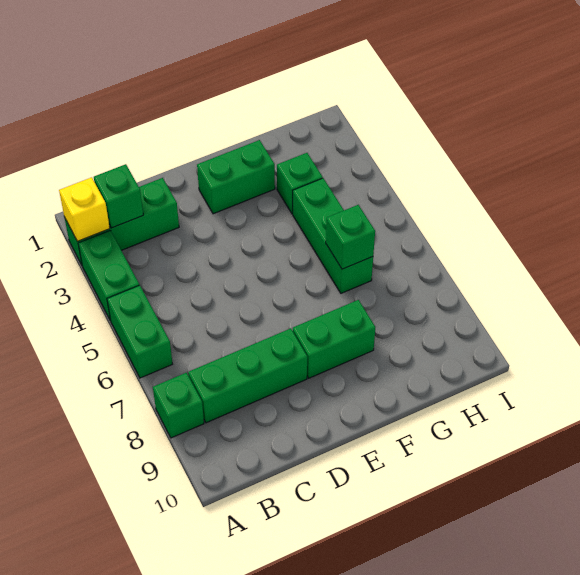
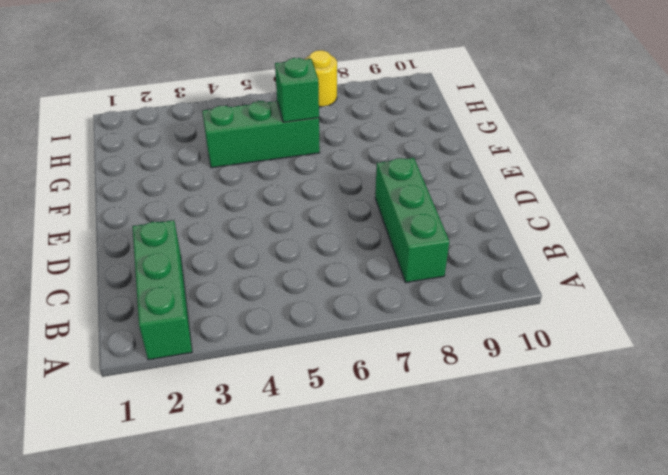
yellow round brick I7 level 1 -> none
none -> green brick A3:A4 level 1
none -> green brick A5:A6 level 1
none -> green brick A8 level 1

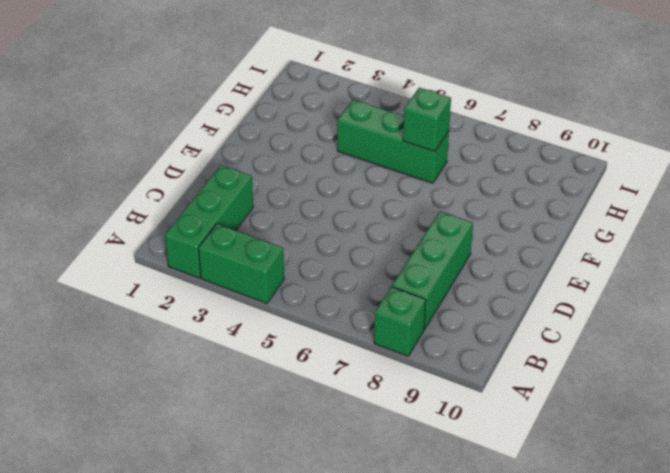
none -> green brick A5:A6 level 1
none -> green brick E2:F2 level 1
none -> green brick E8:F8 level 1

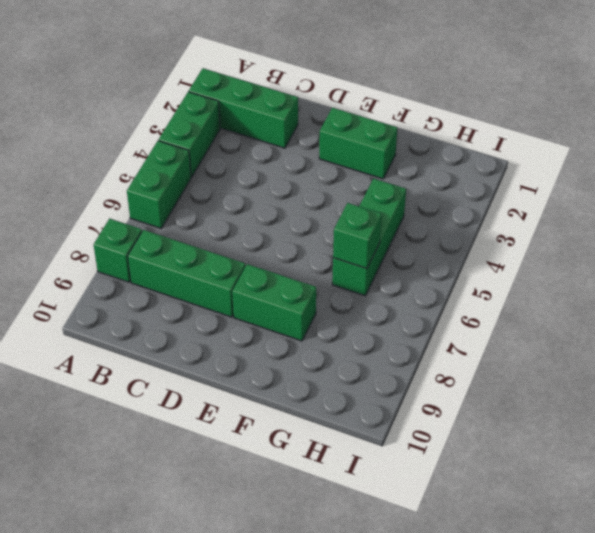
none -> green brick G3 level 1
none -> yellow brick A2 level 2
none -> green brick B2 level 2

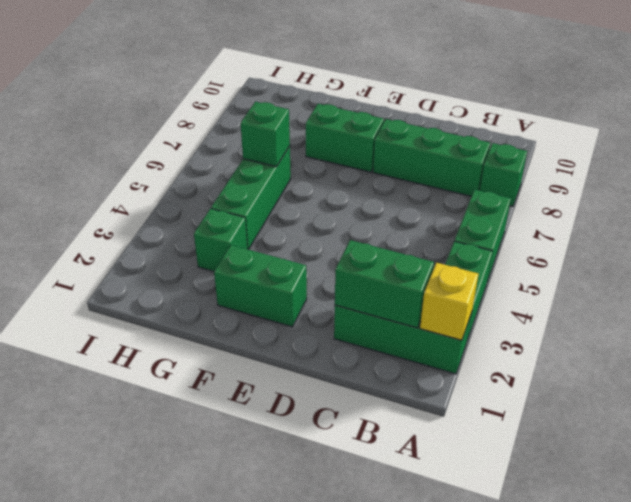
green brick B2:C2 level 2 -> green brick B2 level 2

